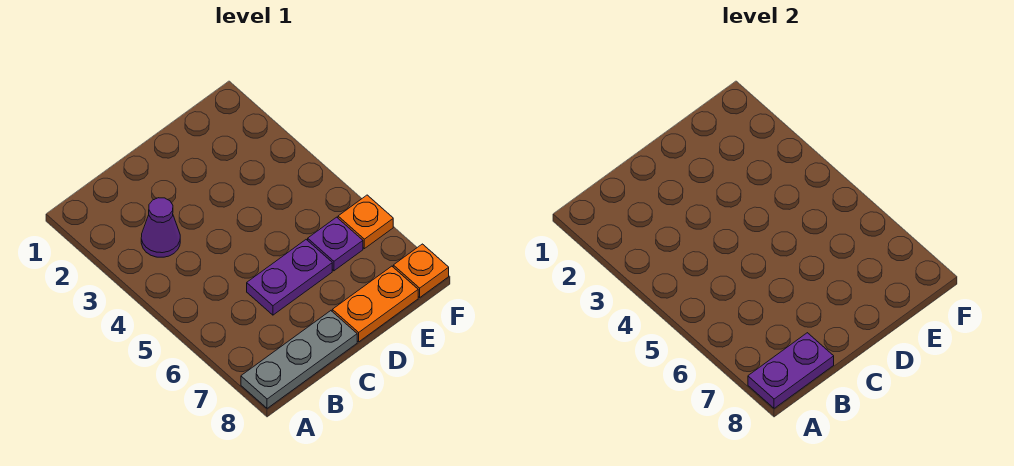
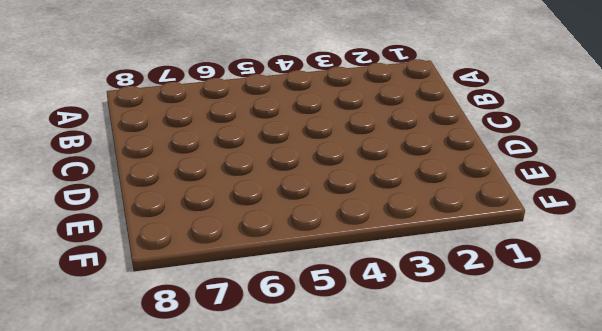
none -> grey plate A8:C8 level 1
none -> purple cone B3 level 1

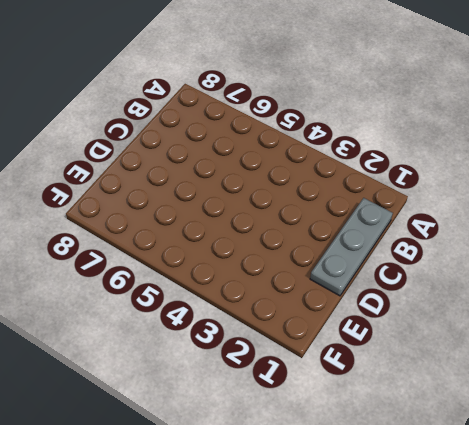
grey plate B1:D1 level 1 -> grey plate A8:C8 level 1
none -> purple cone B3 level 1
none -> purple plate C6:D6 level 1

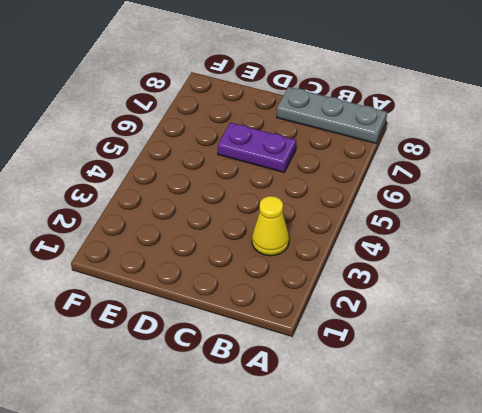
yellow cone B3 level 1 -> purple cone B3 level 1
none -> orange plate D8:E8 level 1
none -> purple plate E6 level 1

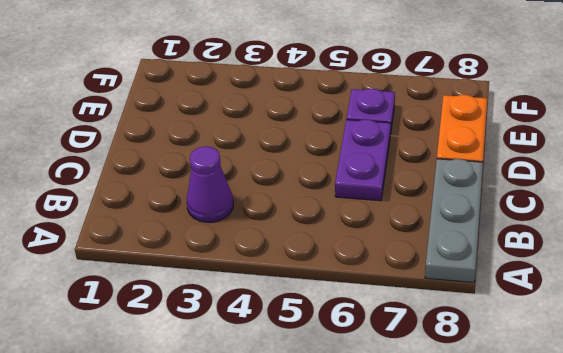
none -> orange plate F6 level 1
none -> orange plate F8 level 1

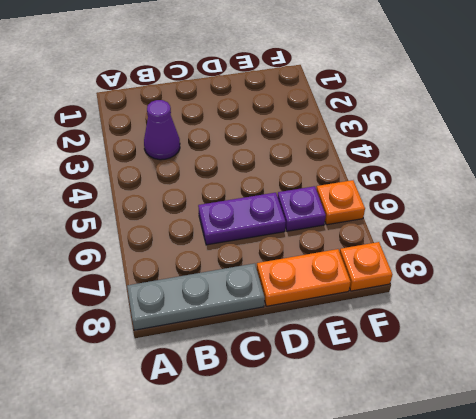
none -> purple plate A8:B8 level 2

